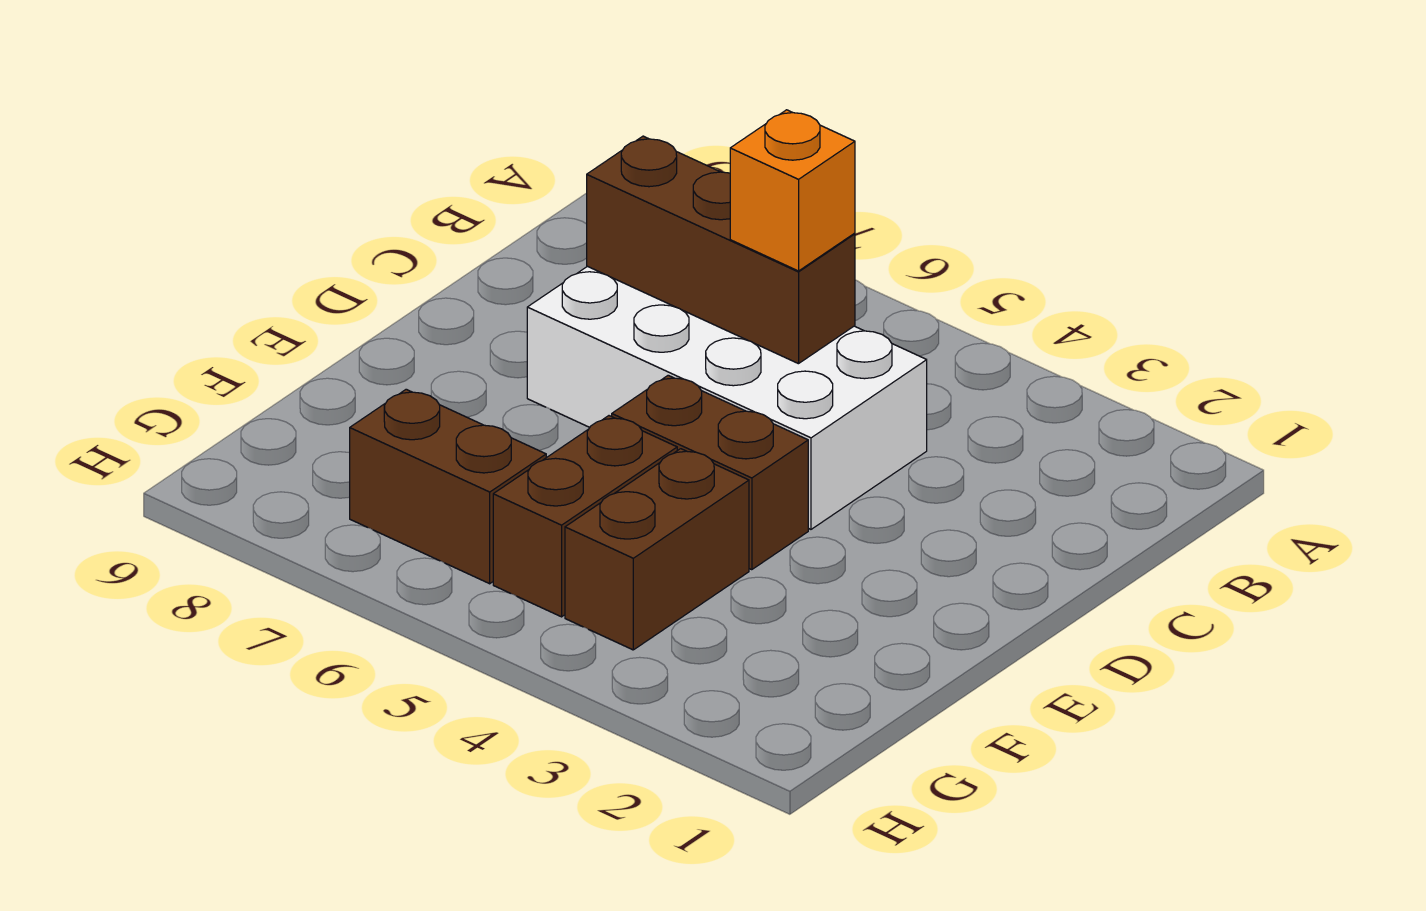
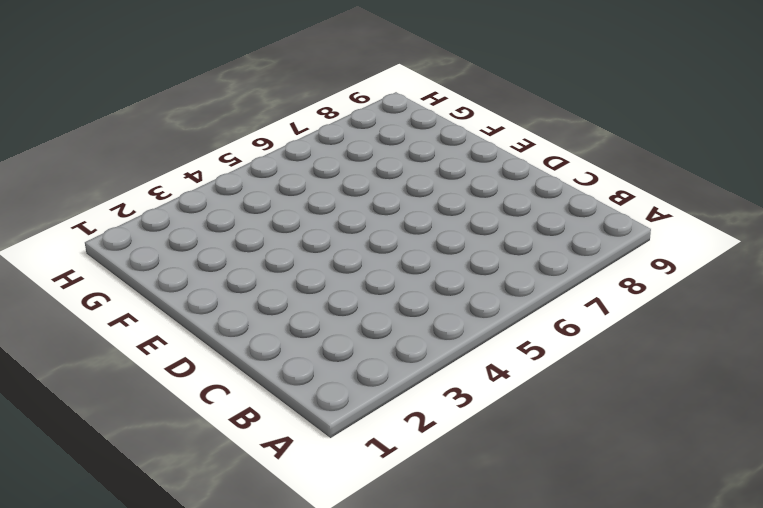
none -> white brick C4:D7 level 1
none -> brown brick E4:E5 level 1

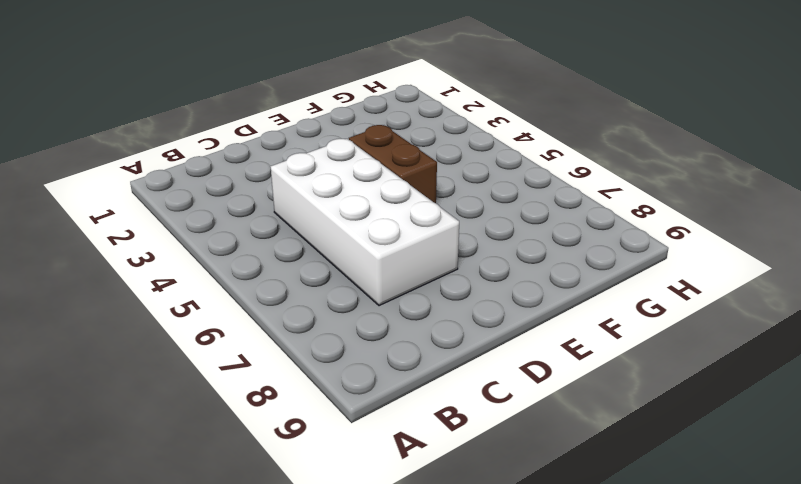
none -> brown brick F4:G4 level 1
none -> brown brick F5:G5 level 1

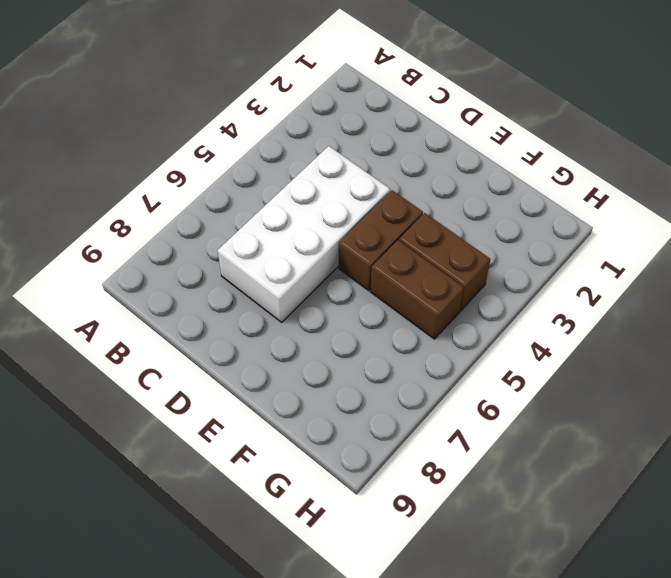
none -> brown brick G6:G7 level 1
none -> brown brick C5:C7 level 2

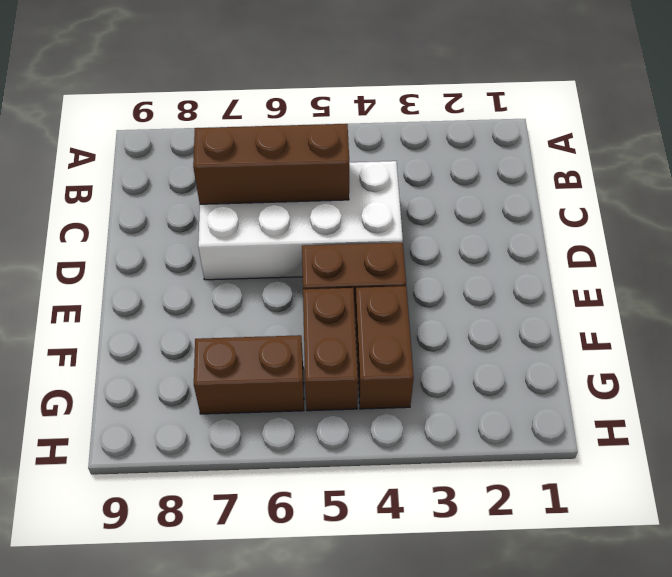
none -> orange brick C5 level 3

